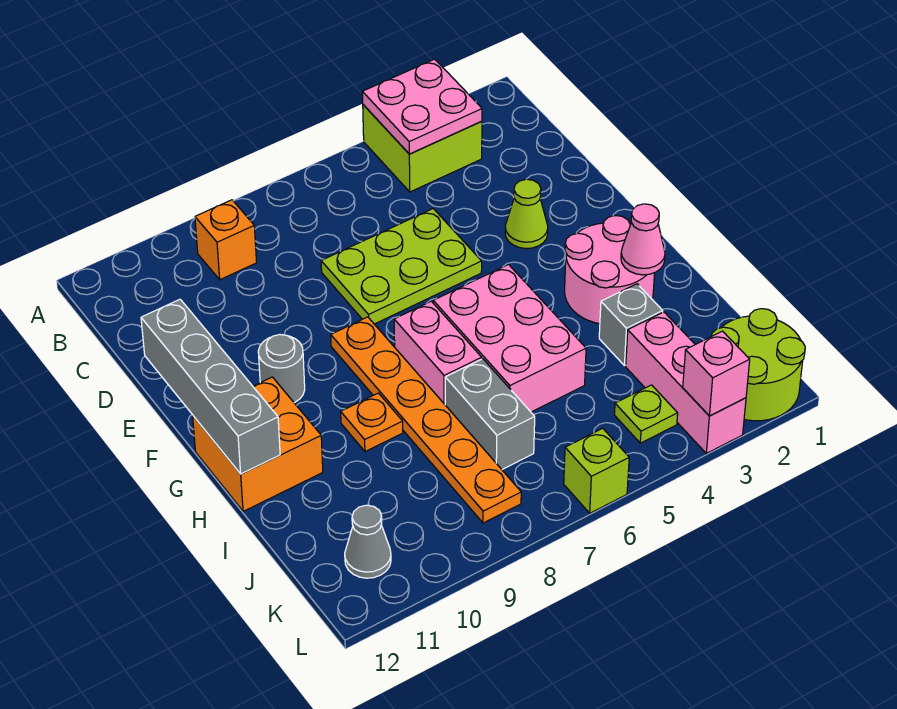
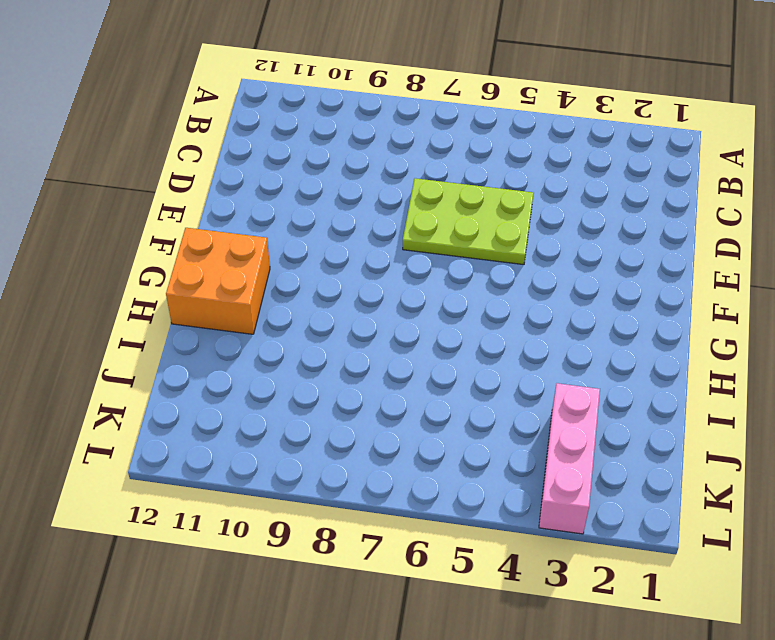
none -> lime brick A3:B4 level 1
none -> orange brick B9 level 1
none -> lime cone E3 level 1

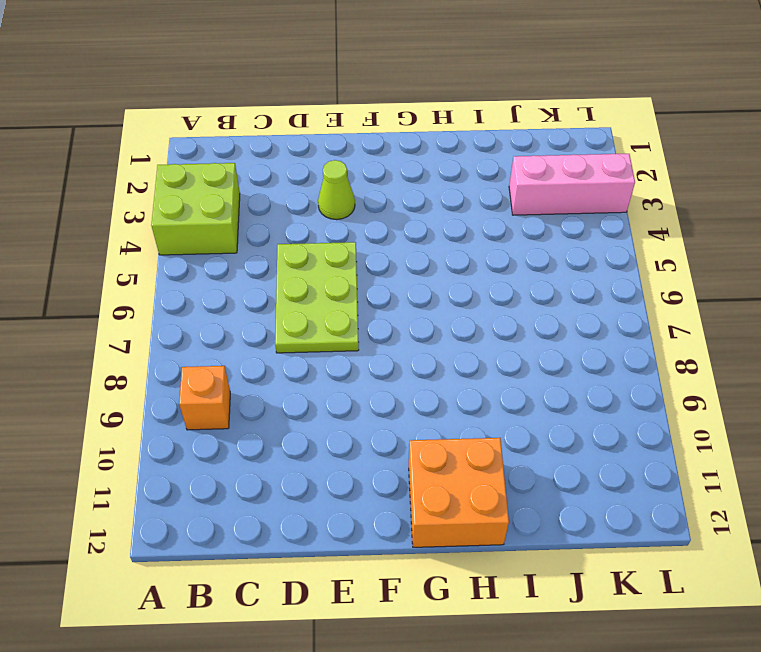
none -> orange plate F8:K8 level 1
none -> grey round brick F10 level 1
none -> pink round brick G2:H3 level 1

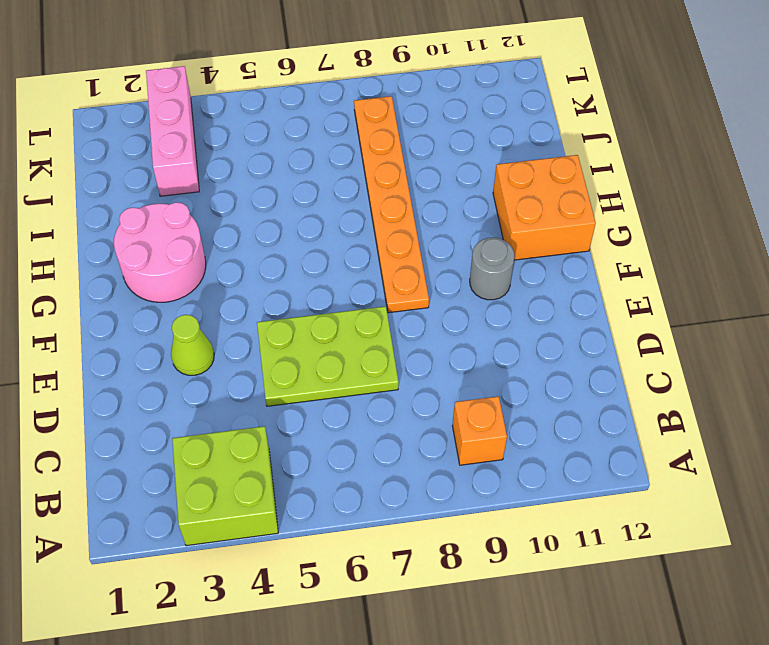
none -> pink brick G5:I6 level 1
none -> pink brick G7:H7 level 1
none -> orange plate H9 level 1

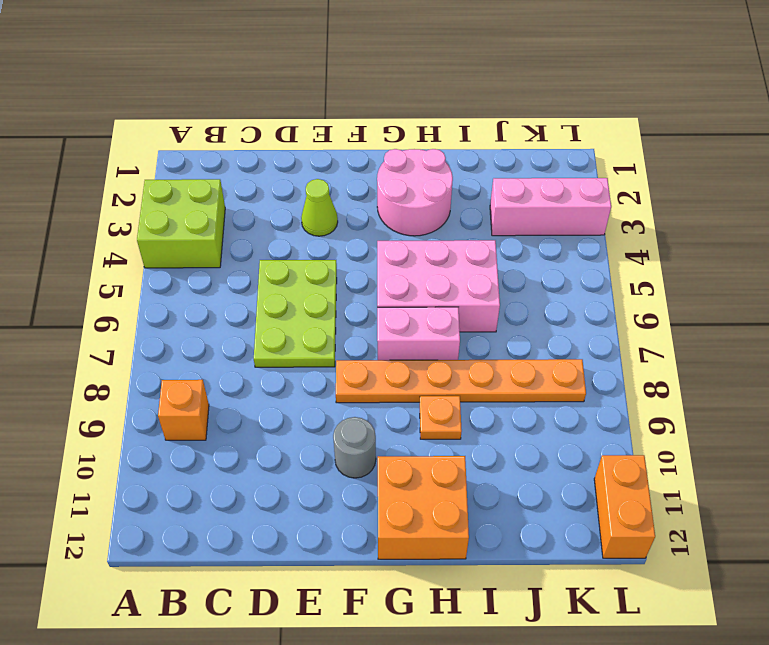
orange brick L11:L12 level 1 -> none
none -> grey brick I3 level 1
none -> grey brick I7:J7 level 1
none -> lime round brick K1:L2 level 1

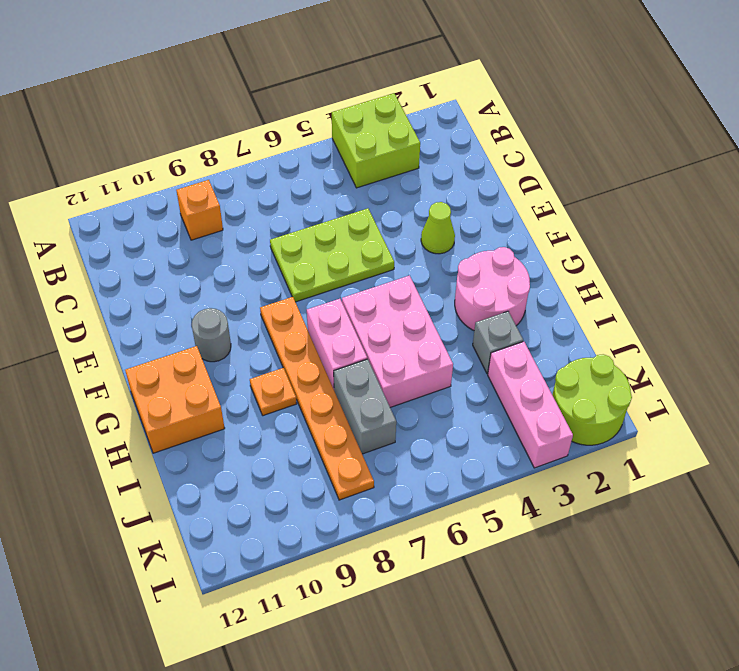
none -> lime plate K4 level 1
none -> grey cone K11 level 1
none -> lime brick L6 level 1

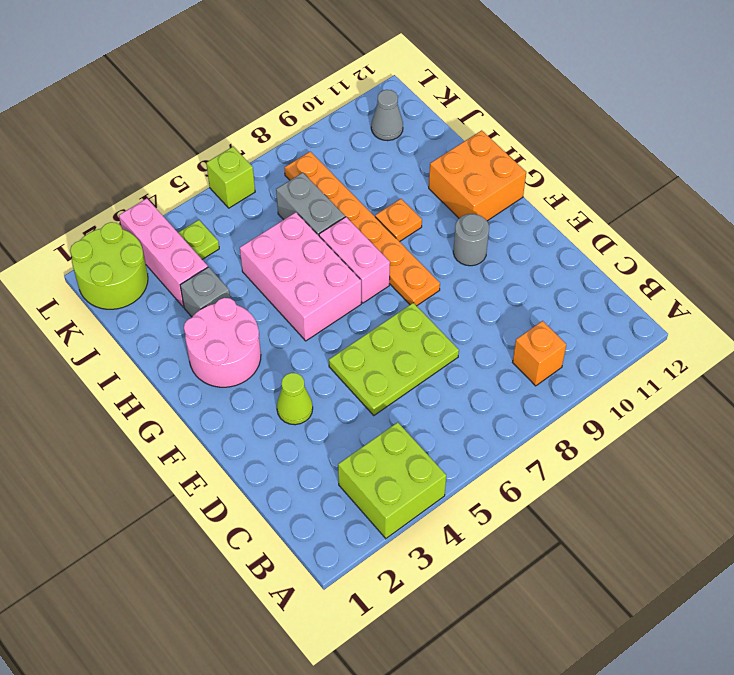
none -> pink plate A3:B4 level 2
none -> grey brick E12:H12 level 2
none -> pink cone H2 level 2

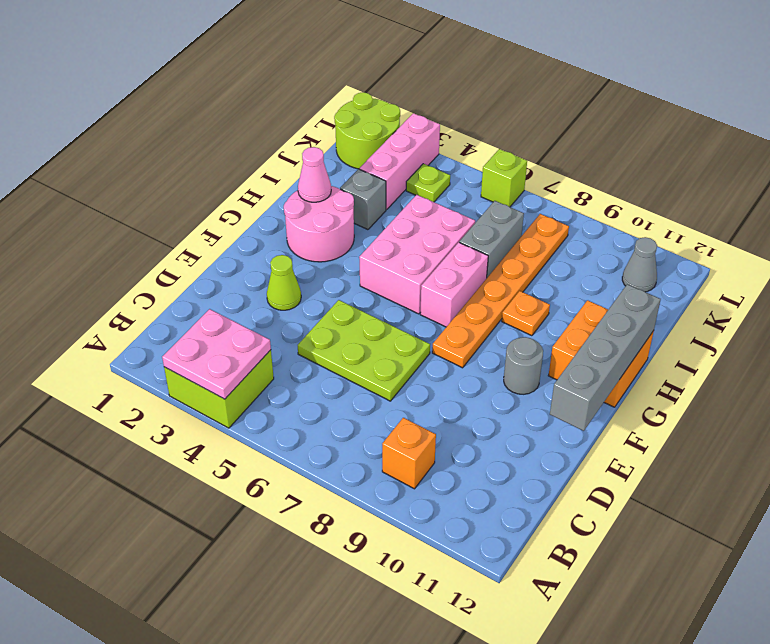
none -> pink brick L3 level 2

